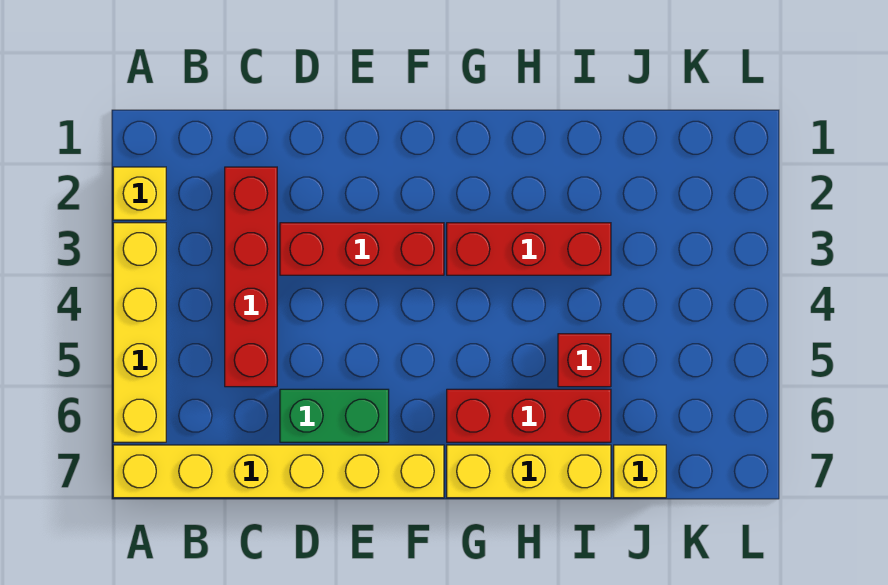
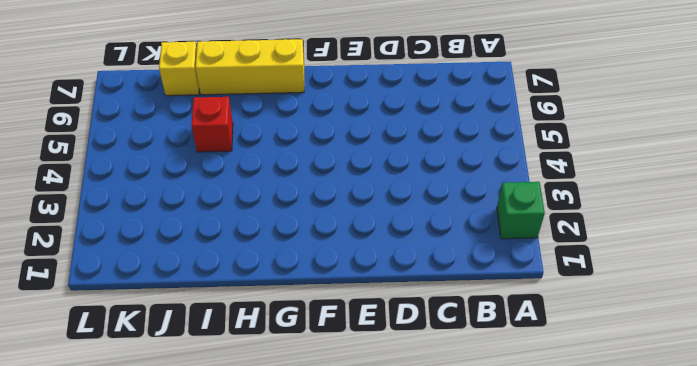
green brick A2 level 1 -> yellow brick A2 level 1
none -> yellow brick A3:A6 level 1
none -> yellow brick A7:F7 level 1

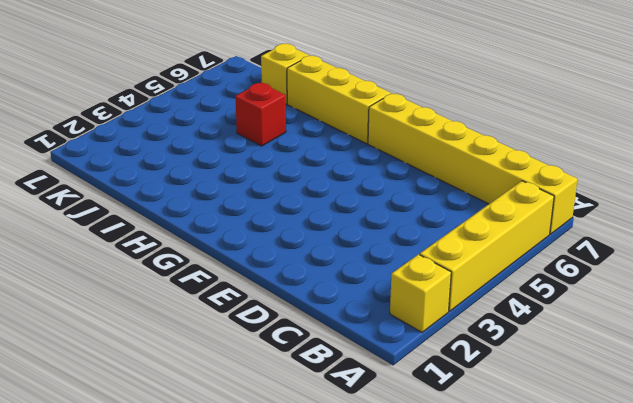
none -> red brick C2:C5 level 1
none -> red brick D3:F3 level 1

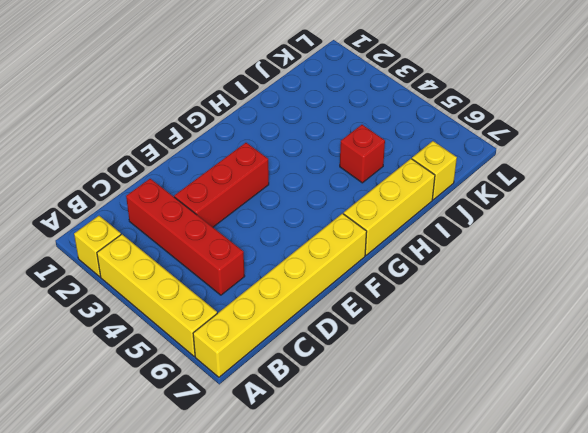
none -> green brick D6:E6 level 1
none -> red brick G3:I3 level 1

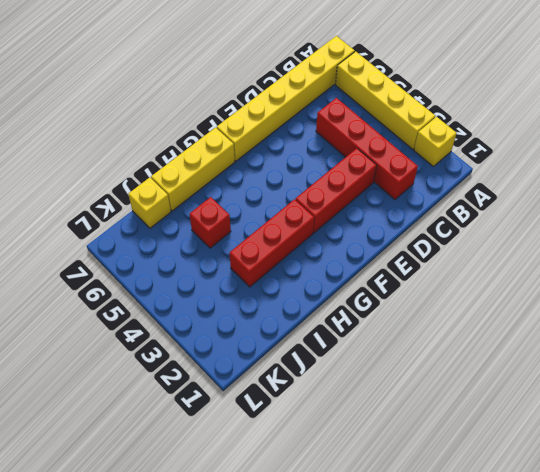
none -> green brick D6:E6 level 1
none -> red brick G6:I6 level 1

